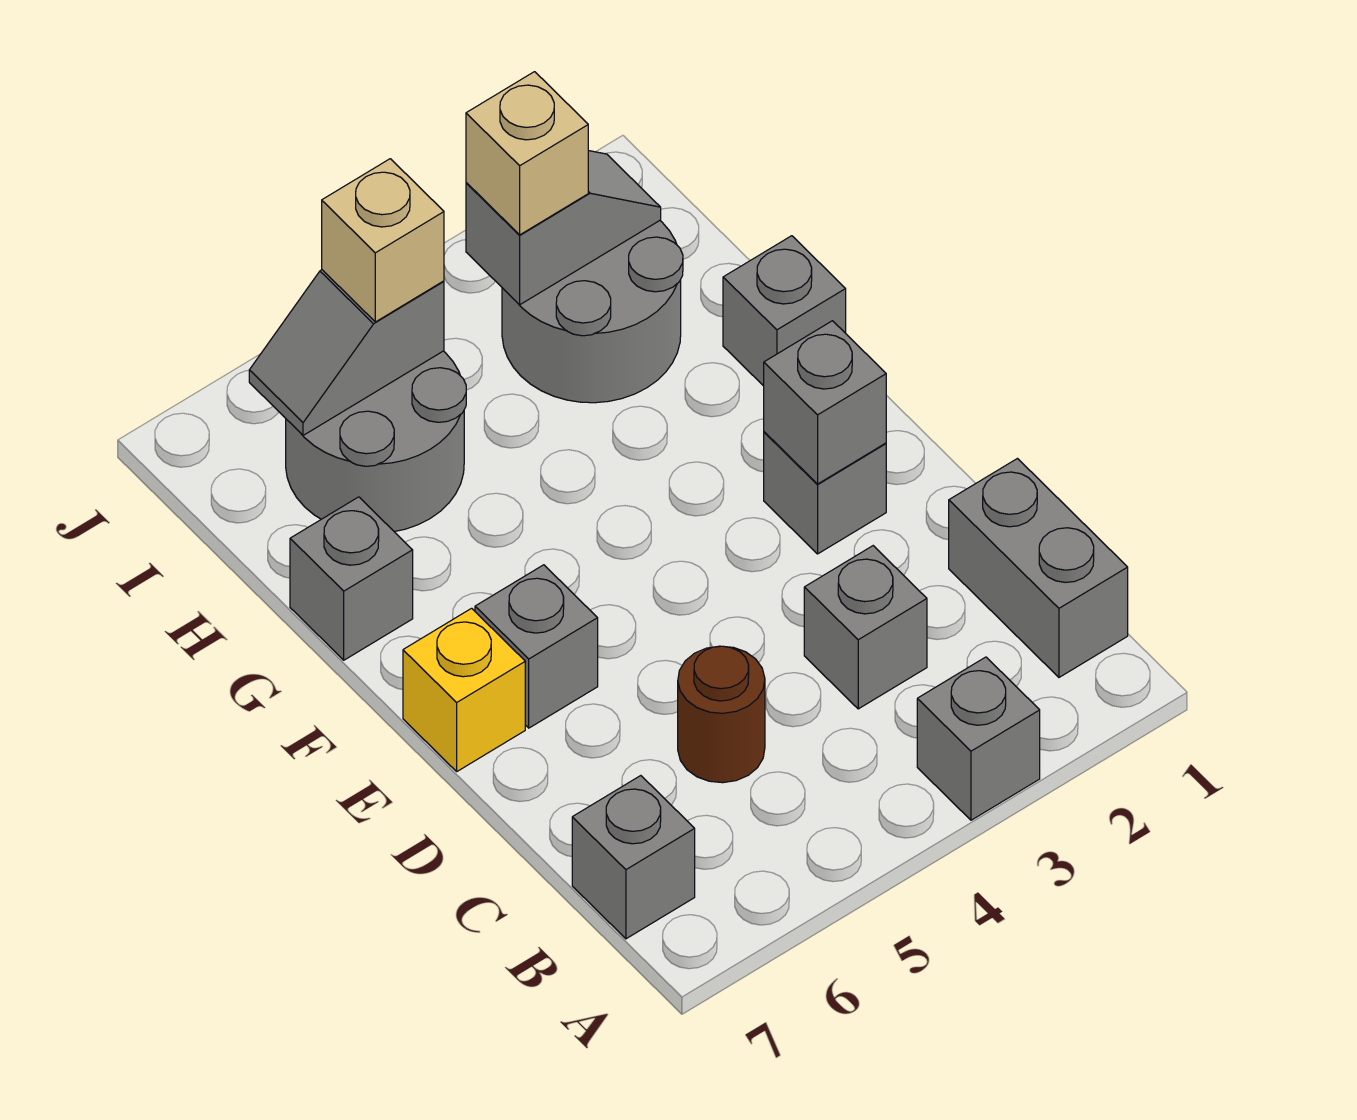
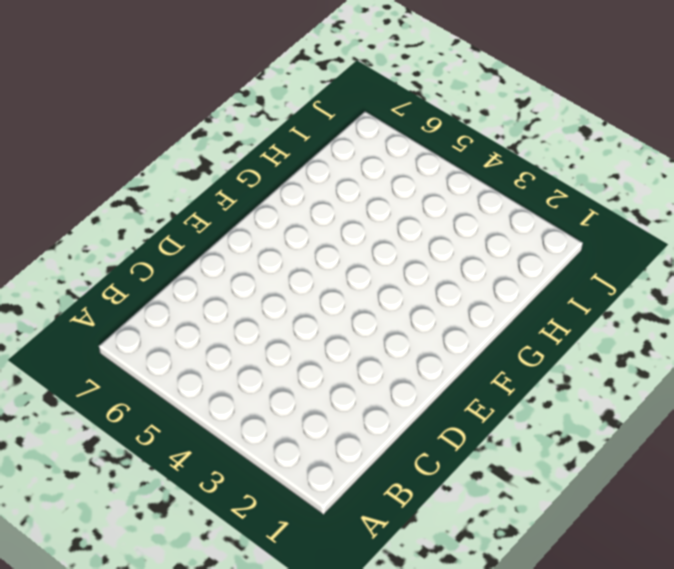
none -> grey brick A3 level 1
none -> grey brick B1:C1 level 1
none -> grey brick B7 level 1

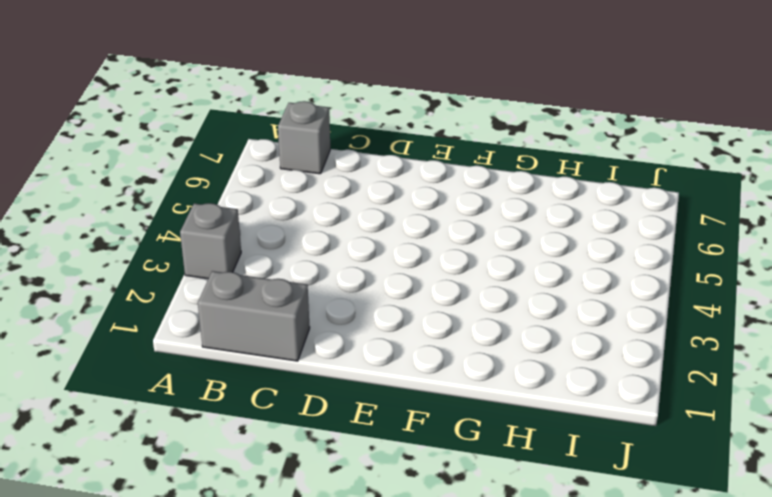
none -> grey brick C3 level 1
none -> brown round brick C5 level 1
none -> grey brick E2 level 1

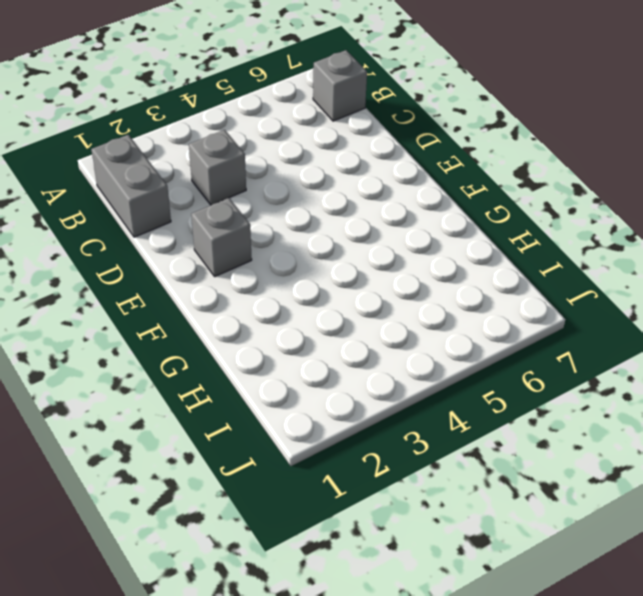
none -> grey brick A3 level 1
none -> brown round brick C5 level 1
none -> grey brick E6 level 1

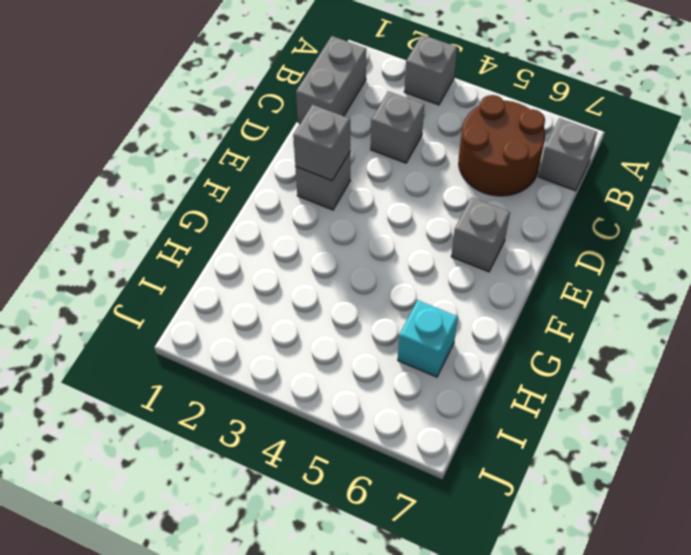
brown round brick B5:C6 level 1 -> brown round brick C5 level 1
cyan brick H6 level 1 -> grey round brick H5:I6 level 1
none -> yellow brick E7 level 1
none -> grey brick G1 level 1
none -> grey brick G7 level 1

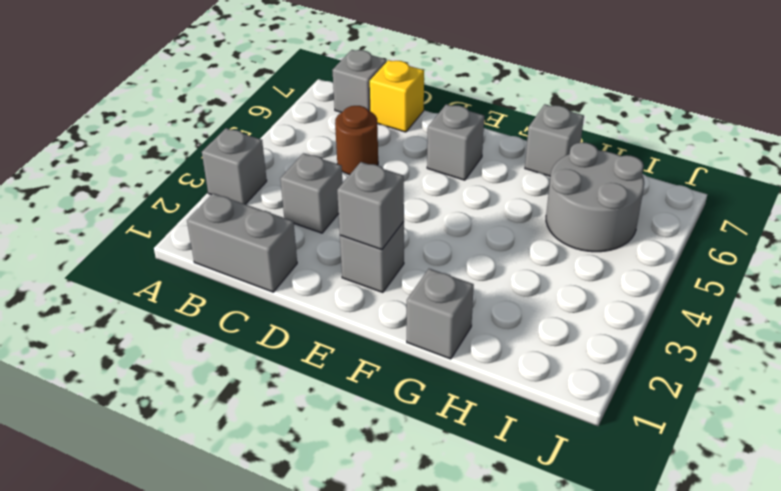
yellow brick C7 level 1 -> yellow brick E7 level 1
none -> grey round brick H2:I3 level 1
none -> grey slope I2:I3 level 2 top 3
none -> grey slope I5:I6 level 2 top 5

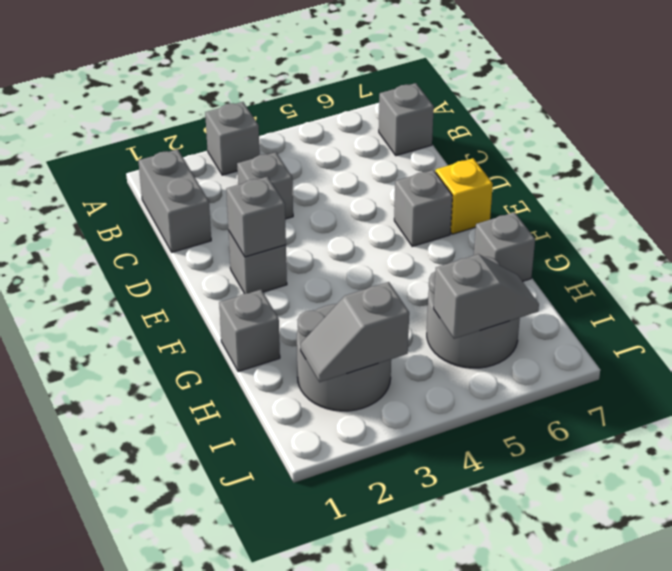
none -> brown round brick C5 level 1
none -> tan brick I3 level 3
none -> tan brick I5 level 3

